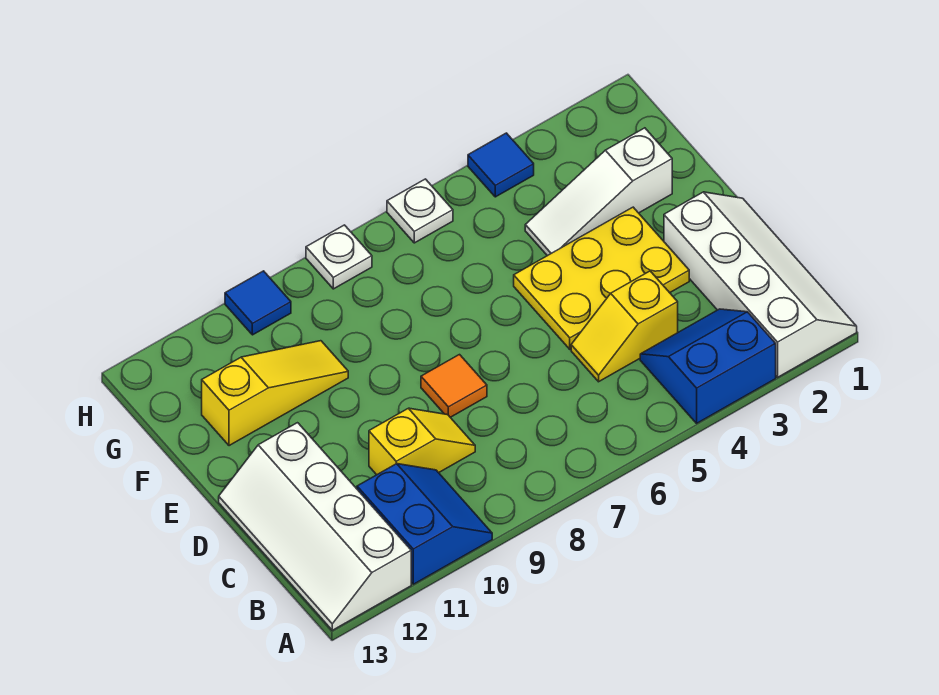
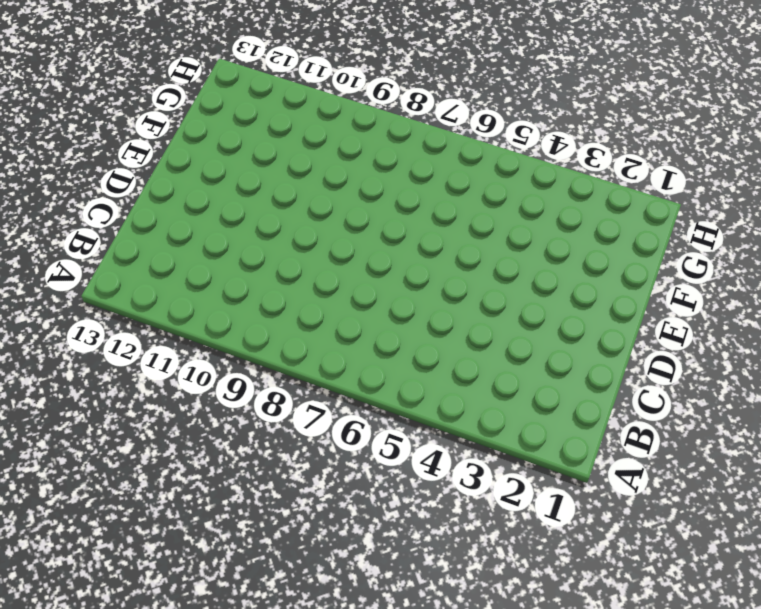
none -> white slope A1:D2 level 1 top 2
none -> blue slope A3:B4 level 1 top A
none -> blue slope A10:B11 level 1 top 11

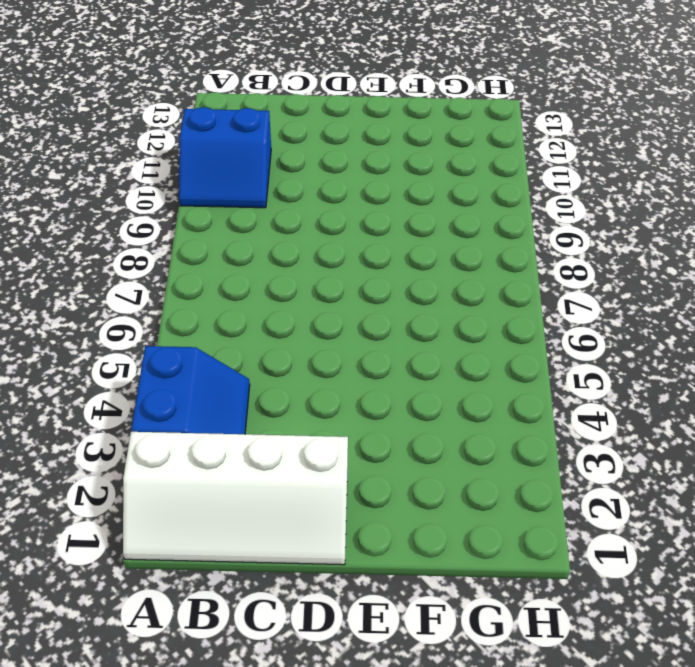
none -> white slope A12:D13 level 1 top 12
none -> yellow slope C4:C5 level 1 top 4
none -> yellow slope C9:C10 level 1 top 10

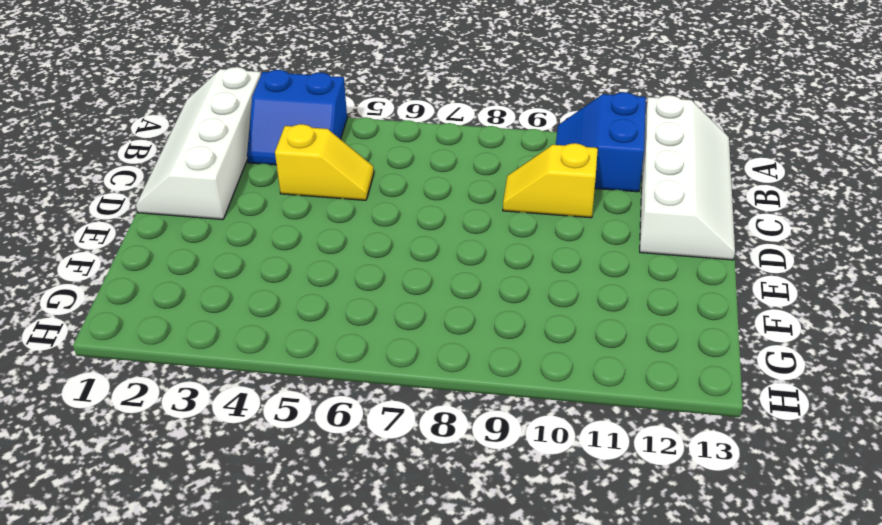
none -> yellow plate D3:E5 level 1
none -> orange tile D8 level 1
none -> white slope F2:F4 level 1 top 2

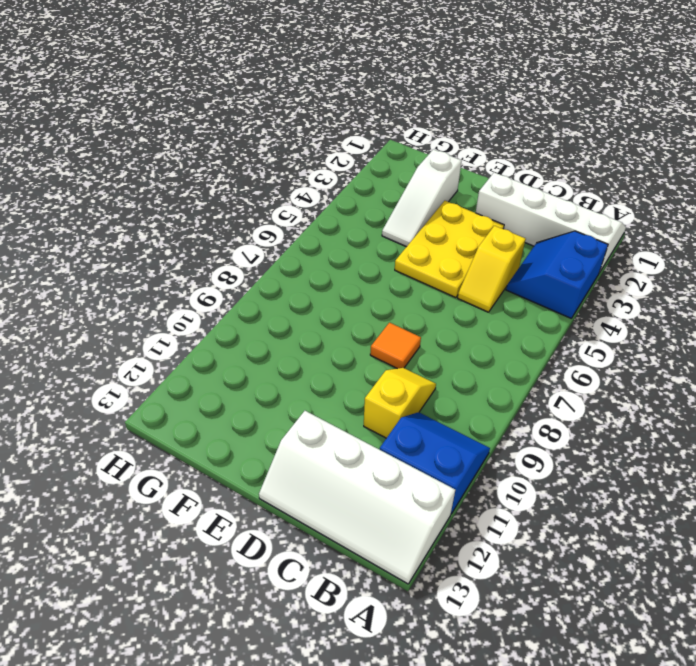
none -> yellow slope F10:F12 level 1 top 12
none -> blue tile H4 level 1
none -> white plate H6 level 1

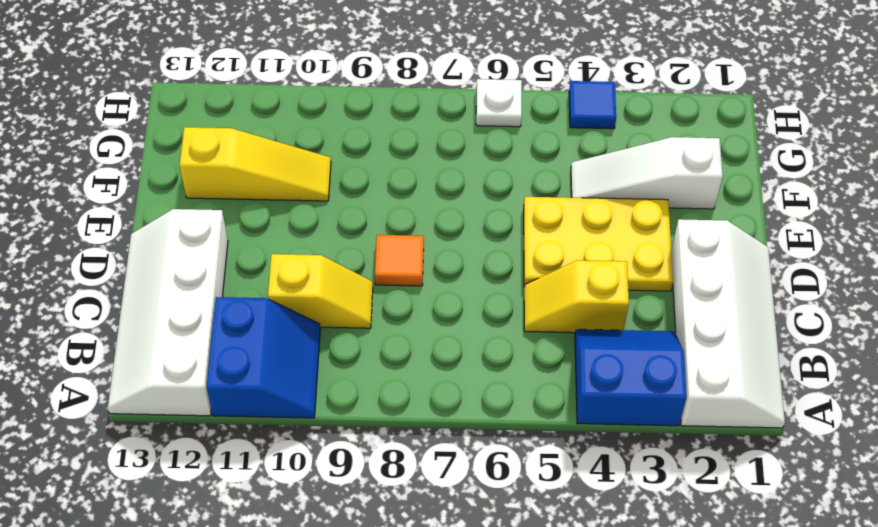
none -> white plate H8 level 1
none -> blue tile H10 level 1

